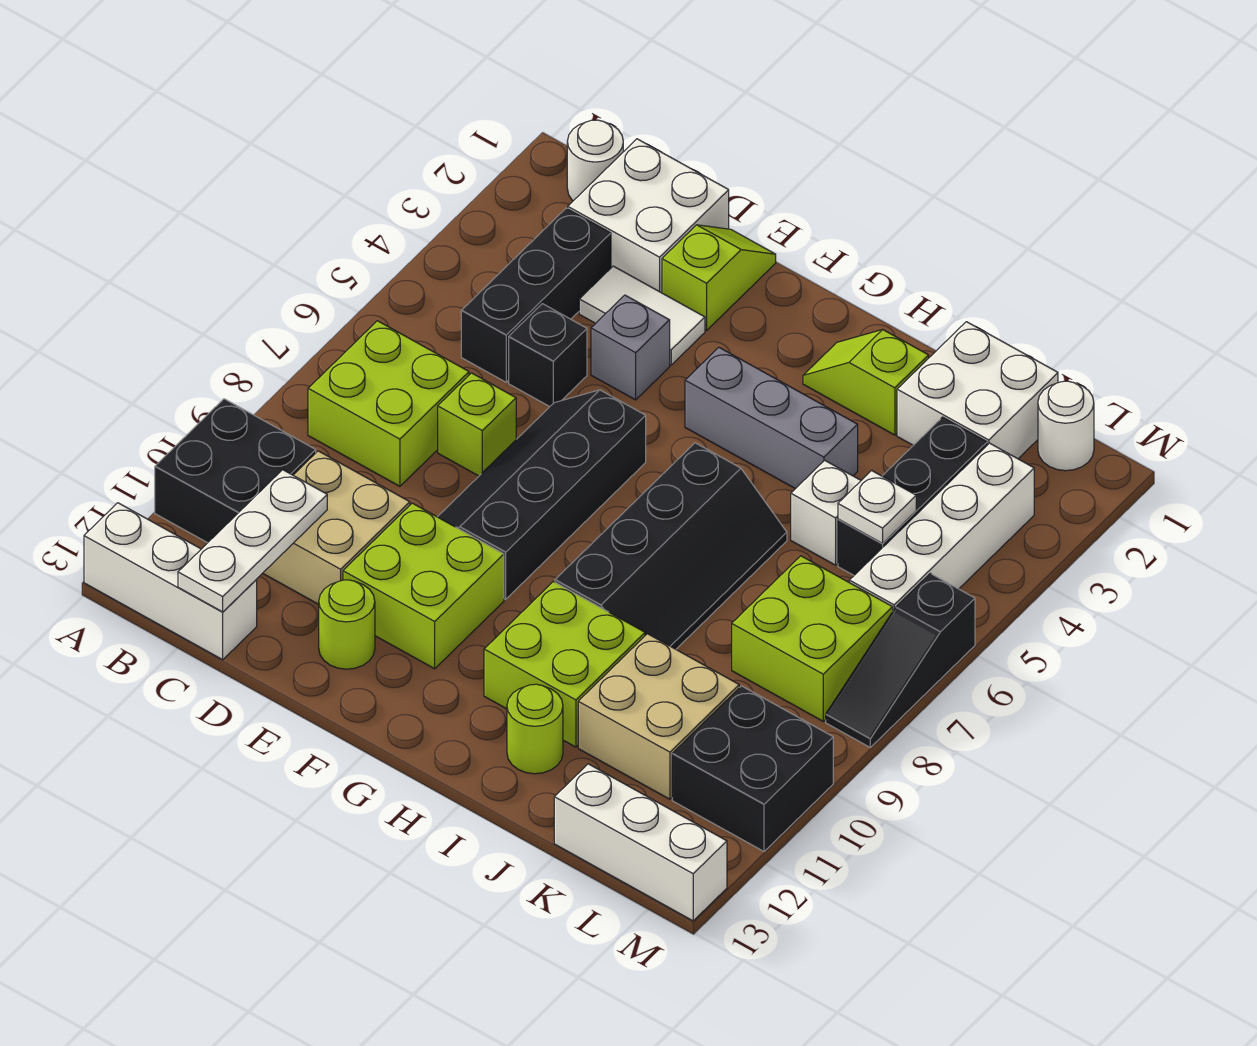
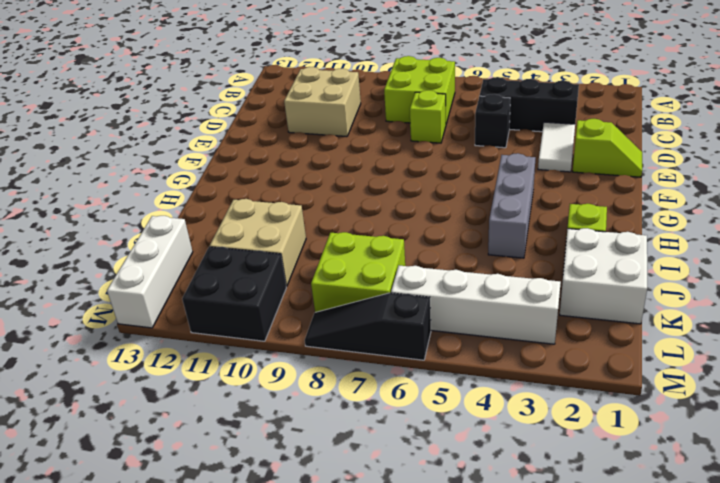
none -> black brick A10:B11 level 1
none -> white brick A13:C13 level 1
none -> white round brick B1 level 1
none -> white brick C1:D2 level 1

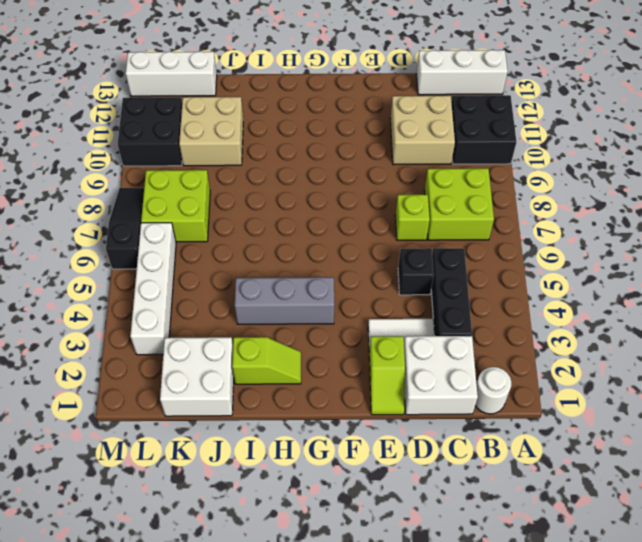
none -> grey brick E4 level 1
none -> black slope E6:F9 level 1 top F
none -> lime brick E10:F11 level 1
none -> lime round brick E12 level 1

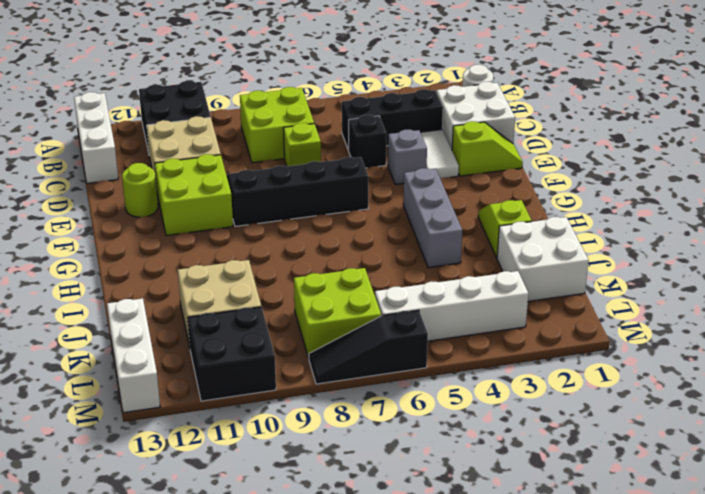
none -> black slope H6:I9 level 1 top H
none -> lime brick H10:I11 level 1
none -> lime round brick I12 level 1
none -> white brick J5 level 1

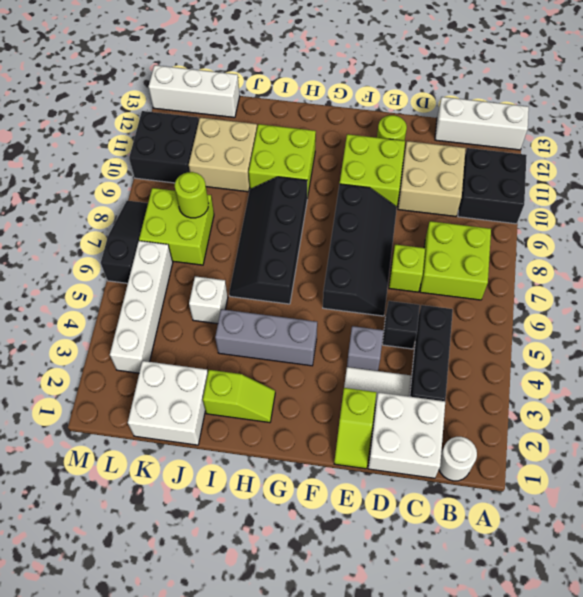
lime round brick K8 level 2 -> lime round brick I12 level 1
none -> black brick K3:K5 level 1
none -> white round brick L1 level 1
none -> white plate C11:C13 level 2
none -> white plate K5 level 2

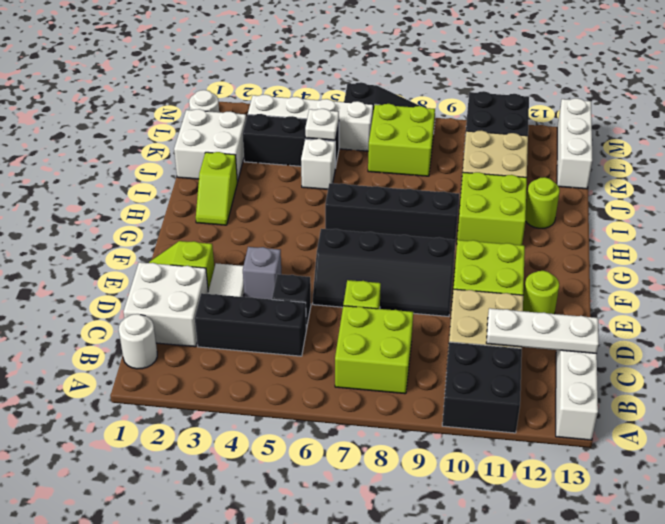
none -> grey brick G4:I4 level 1

